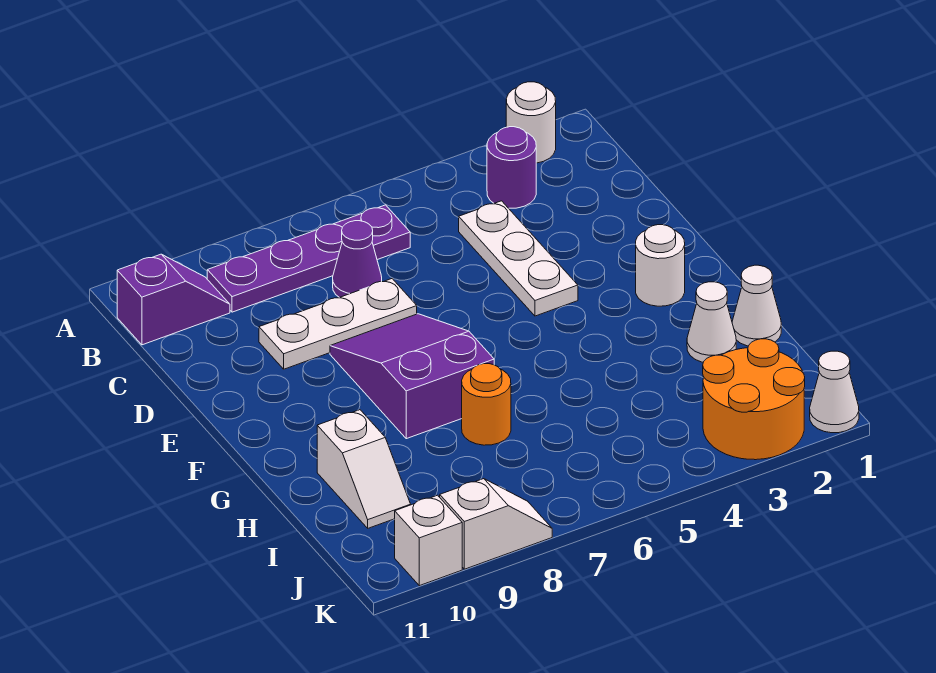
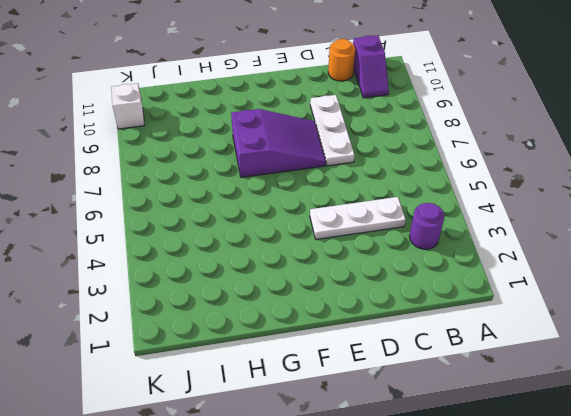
orange round brick C11 level 1 -> orange round brick H7 level 1
none -> white round brick A2 level 1
none -> purple plate B6:B9 level 1
none -> purple cone C7 level 1

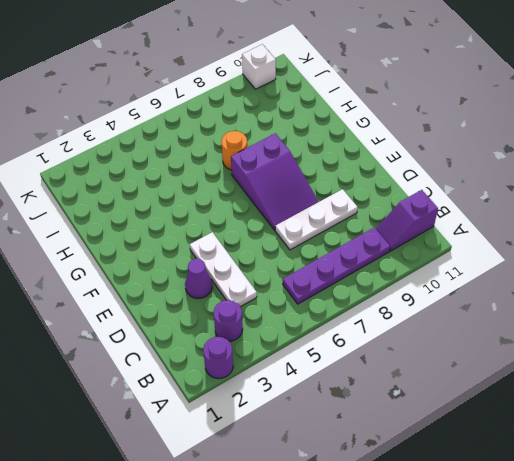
purple round brick A2 level 1 -> white round brick A2 level 1
purple cone D3 level 1 -> purple cone C7 level 1
none -> white round brick F2 level 1
none -> white cone H1 level 1
none -> white cone H2 level 1

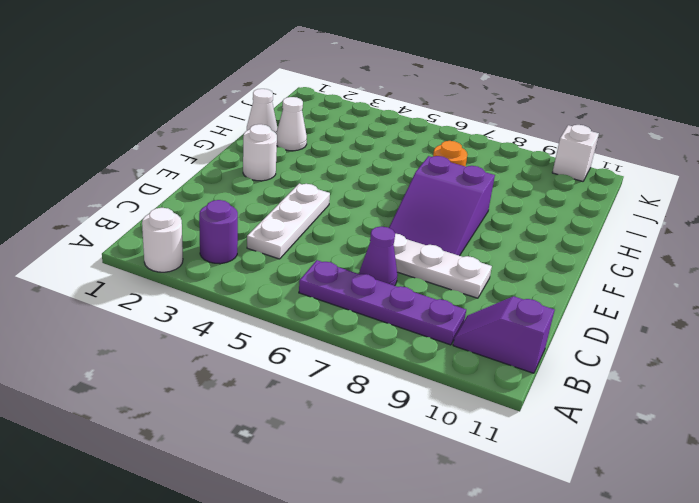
none -> white slope H10:I10 level 1 top H
none -> orange round brick J2:K3 level 1
none -> white cone K1 level 1

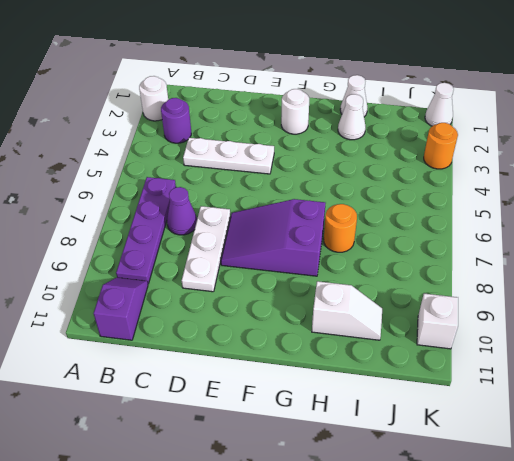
orange round brick K3 level 1 -> orange round brick J2:K3 level 1
none -> white slope K8:K9 level 1 top 9

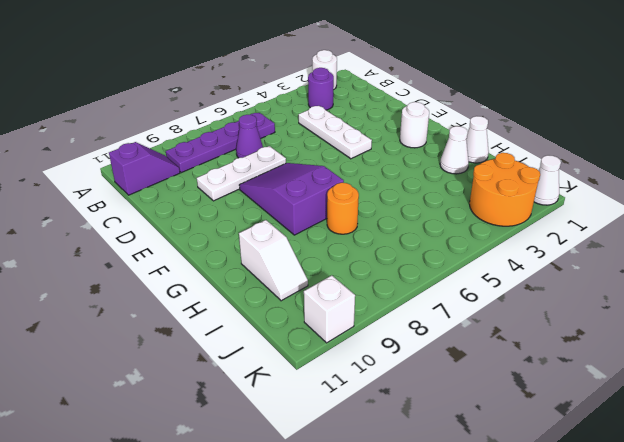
none -> white slope K8:K9 level 1 top 9

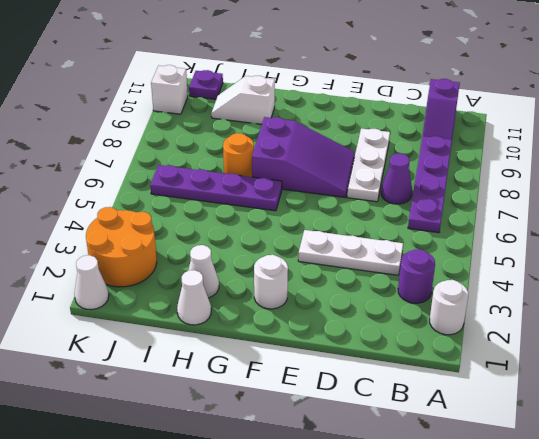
purple plate G6:J6 level 1 -> none
purple plate J11 level 1 -> none
none -> white slope K8:K9 level 1 top 9

